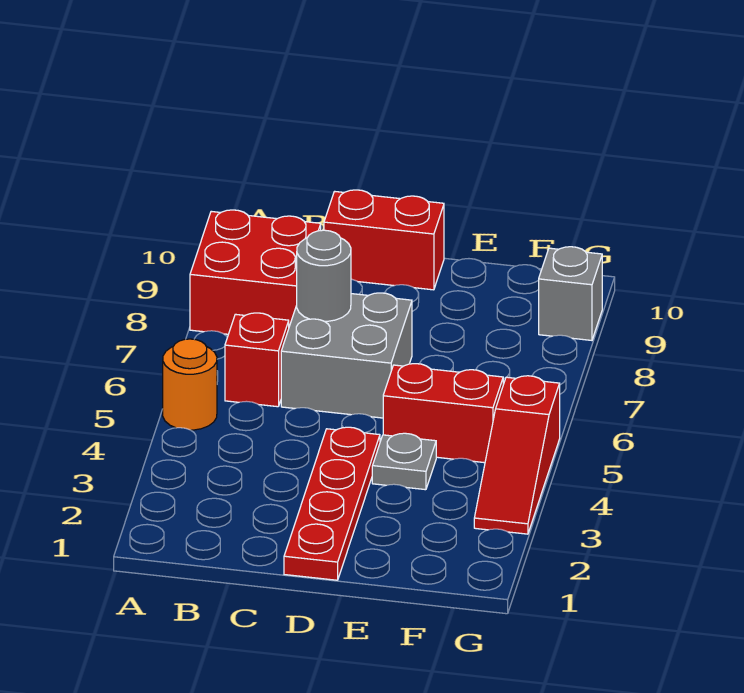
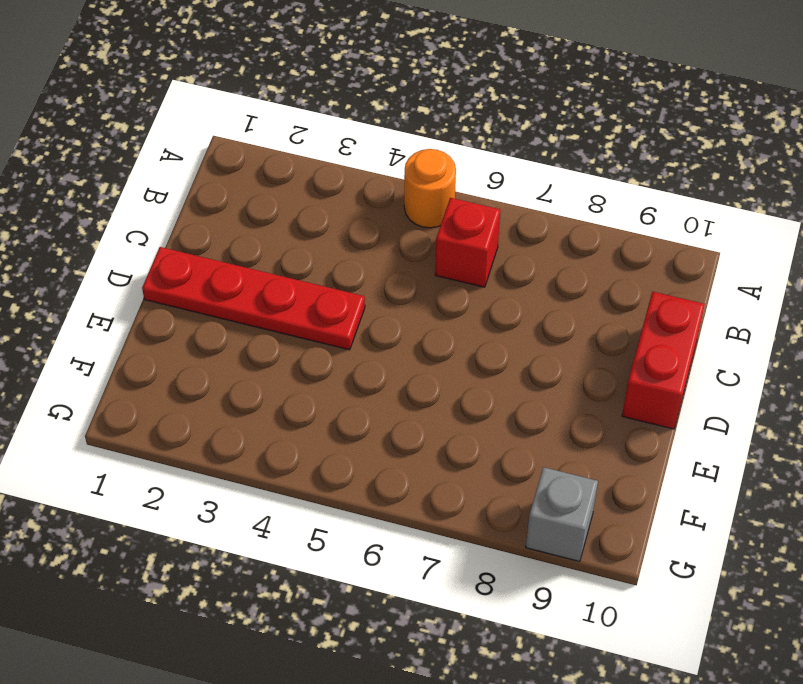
none -> red brick A8:B9 level 1
none -> grey brick C6:D7 level 1

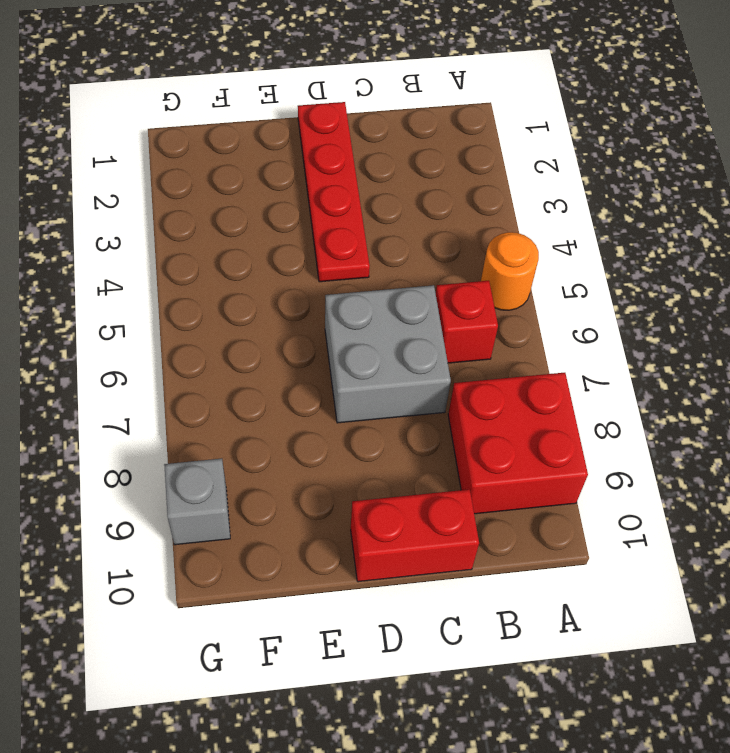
none -> grey plate E4 level 1
none -> red brick E5:F5 level 1

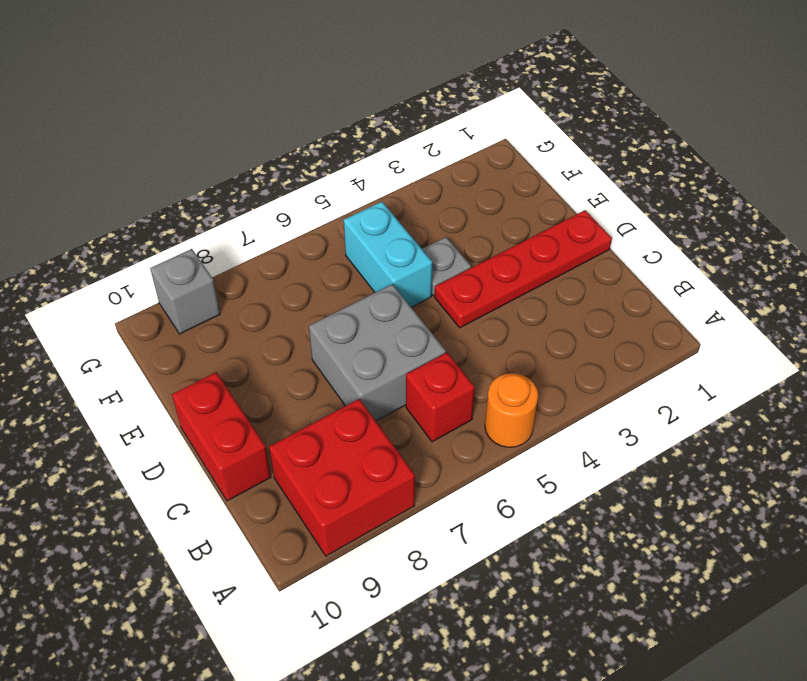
cyan brick E5:F5 level 1 -> red brick E5:F5 level 1
none -> red slope G3:G5 level 1 top 5
none -> grey round brick C7 level 2

